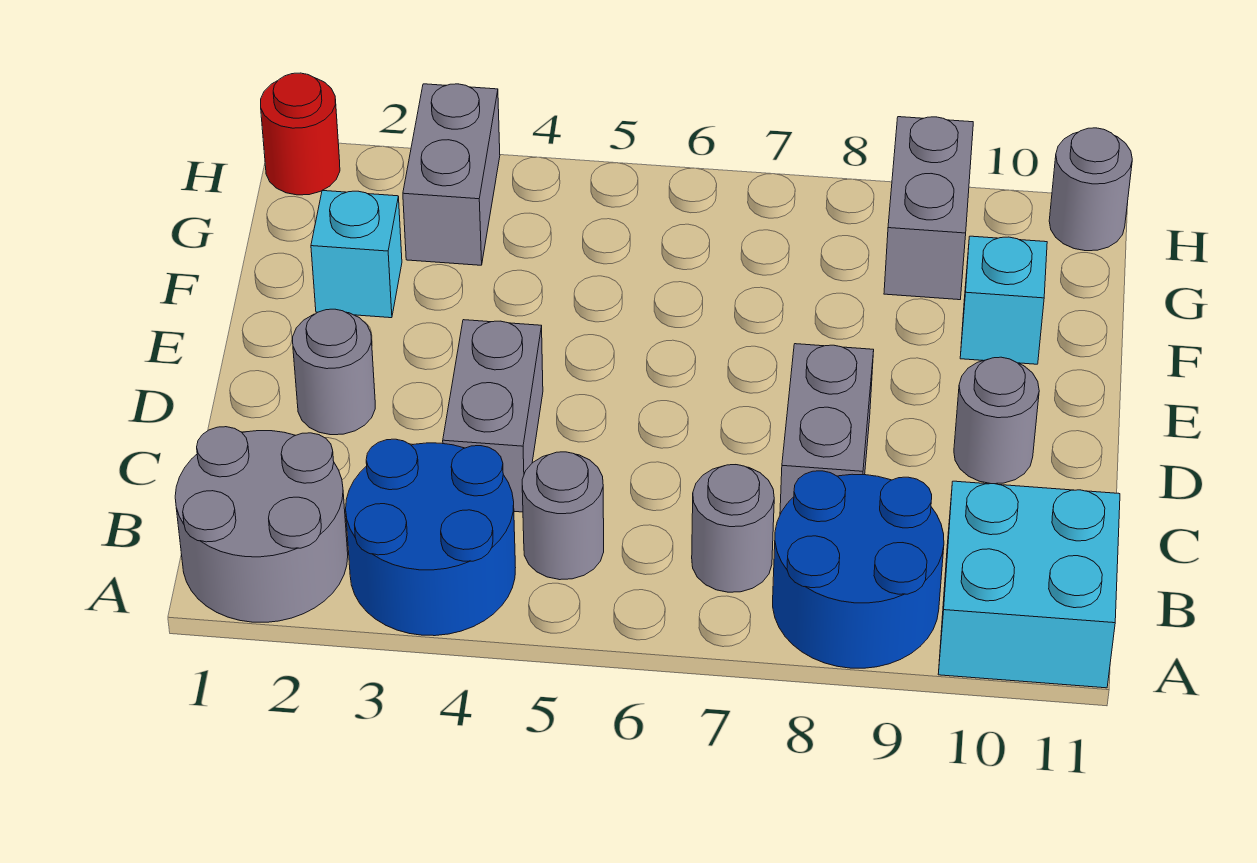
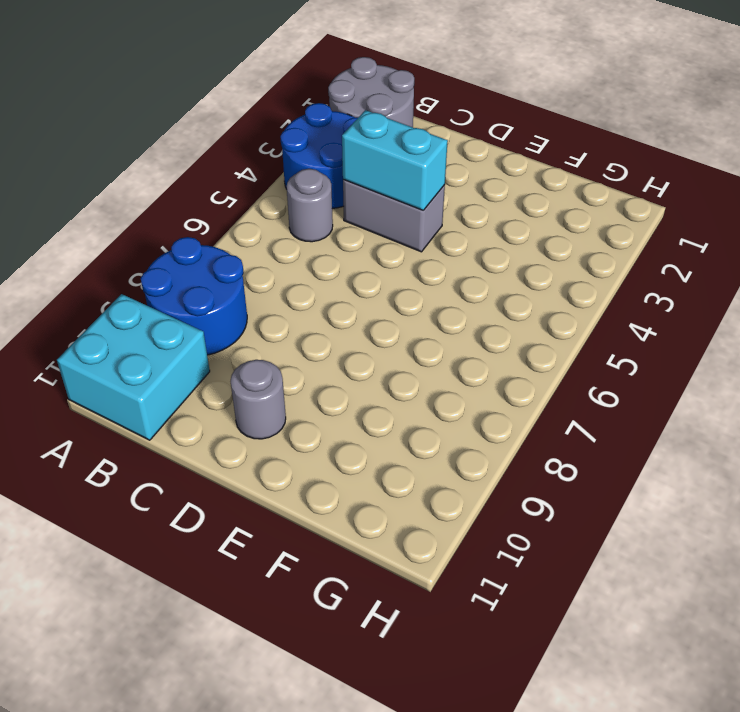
cyan brick C4:D4 level 2 -> none
none -> grey round brick B7 level 1
none -> grey brick C8:D8 level 1
none -> grey round brick D2 level 1

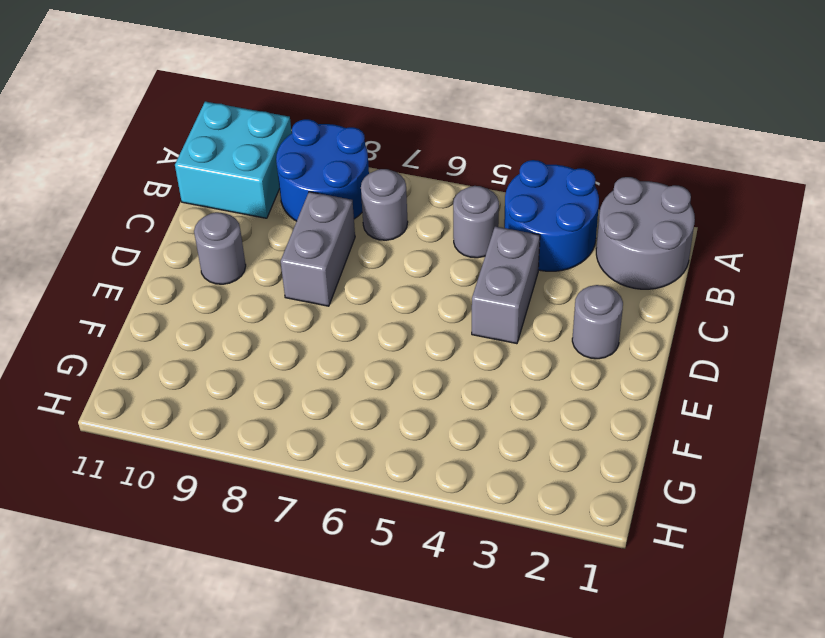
none -> cyan brick F2 level 1
none -> cyan brick F10 level 1
none -> grey brick G3:H3 level 1

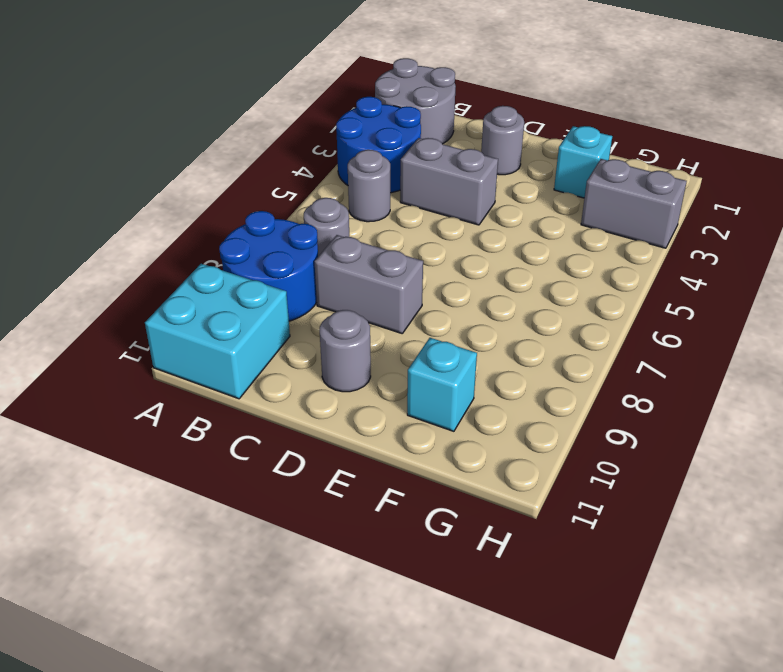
none -> grey brick G9:H9 level 1
none -> red round brick H1 level 1
none -> grey round brick H11 level 1

